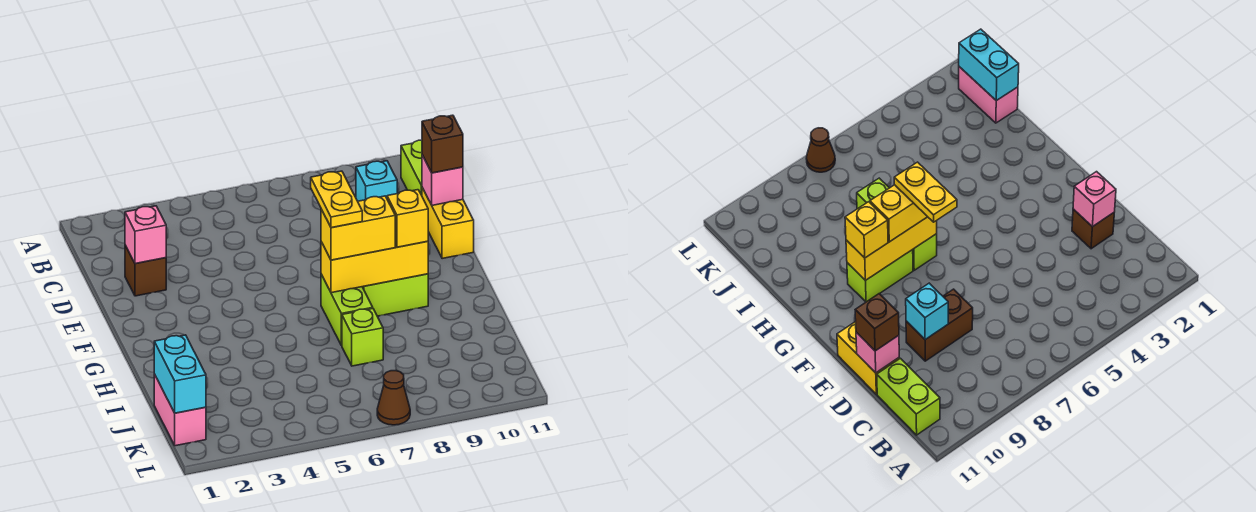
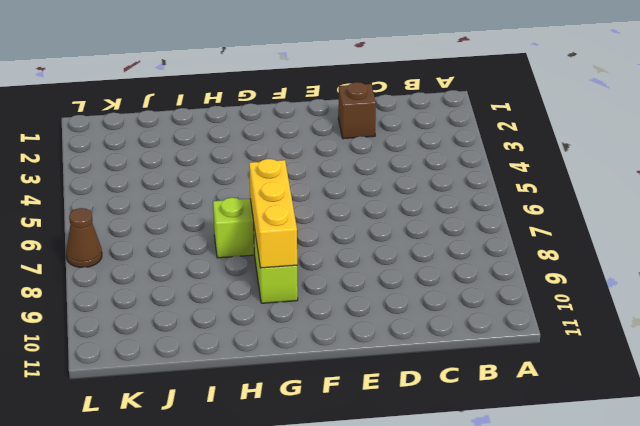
none -> lime brick B11:C11 level 1
none -> brown brick D8:D9 level 1
none -> yellow brick D11:E11 level 1

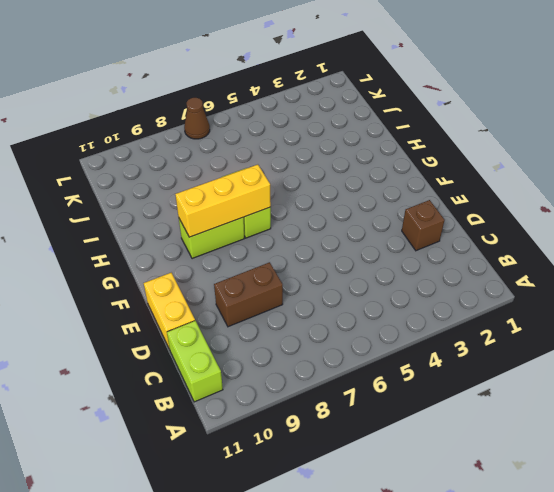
none -> lime brick I7 level 1
none -> pink brick J1:K1 level 1
none -> pink brick D2 level 2

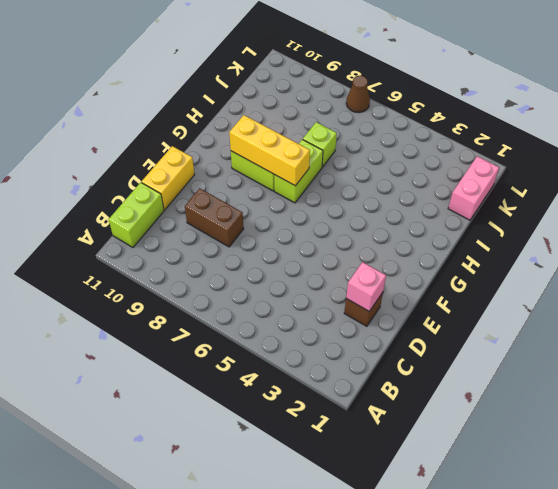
none -> cyan brick D9 level 2
none -> pink brick D11 level 2
none -> cyan brick J1:K1 level 2

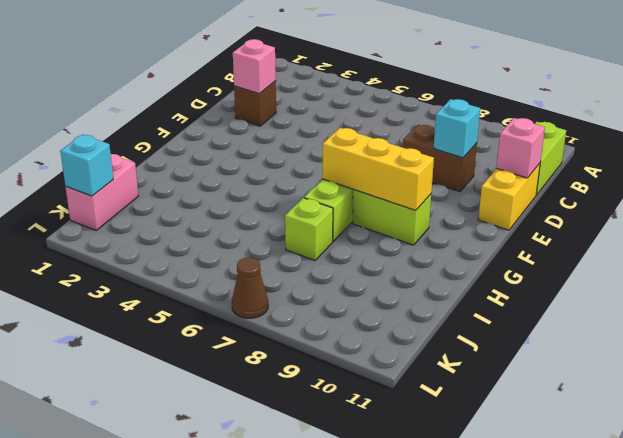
cyan brick K1 level 2 -> cyan brick J1:K1 level 2
none -> brown brick D11 level 3
none -> yellow brick G7:G8 level 3
none -> yellow brick G9 level 3

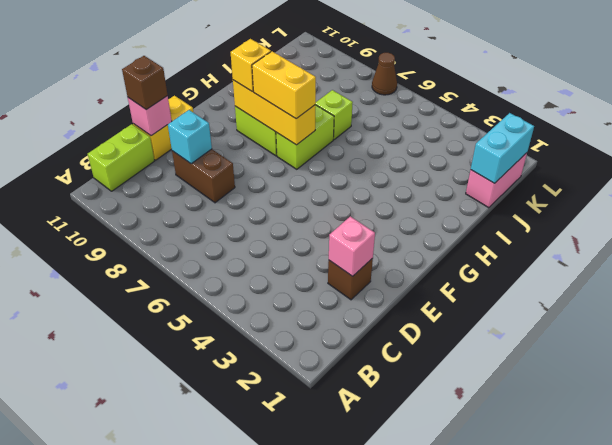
none -> yellow plate F7:G7 level 4

